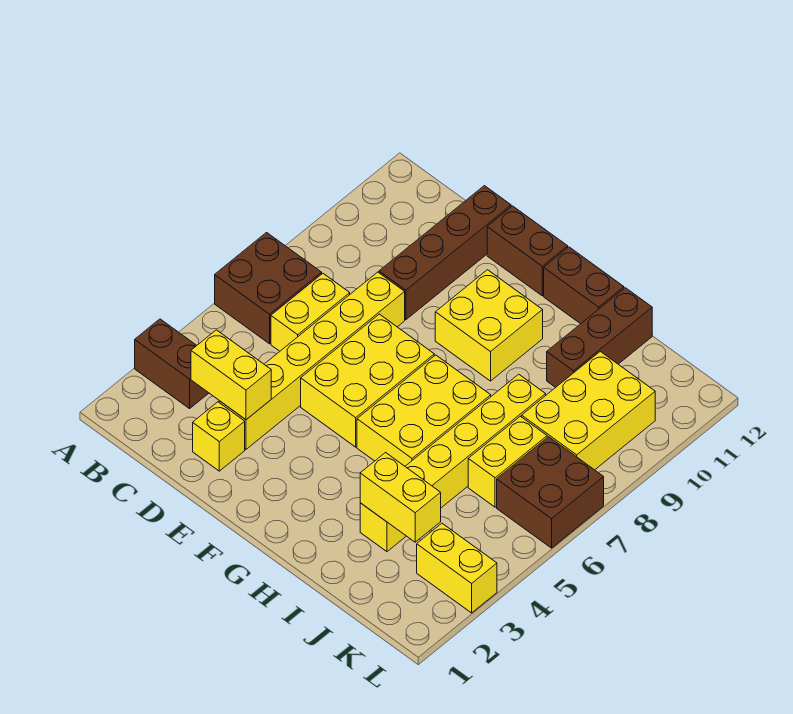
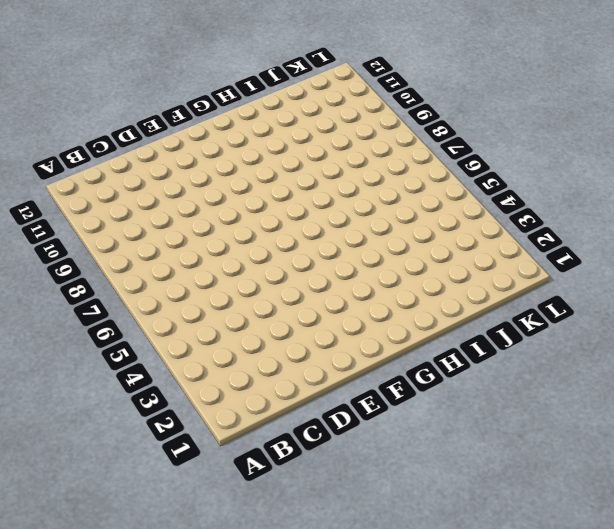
none -> brown brick A3:B3 level 1
none -> brown brick A6:B7 level 1
none -> yellow brick C6:C7 level 1

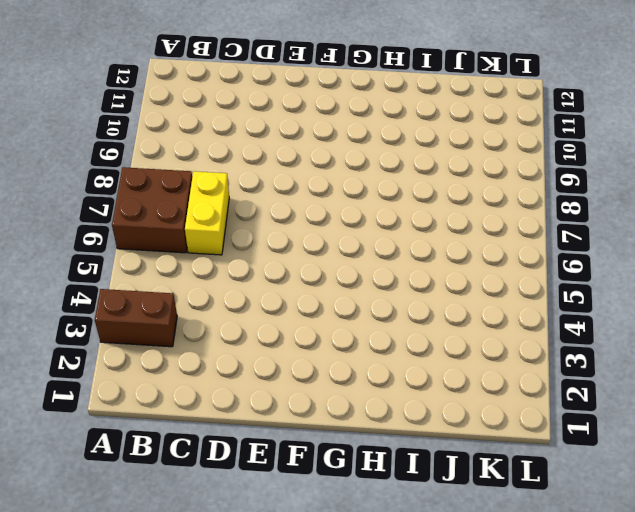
none -> yellow brick D2 level 1
none -> yellow brick D3:D8 level 1
none -> brown brick D9:D12 level 1

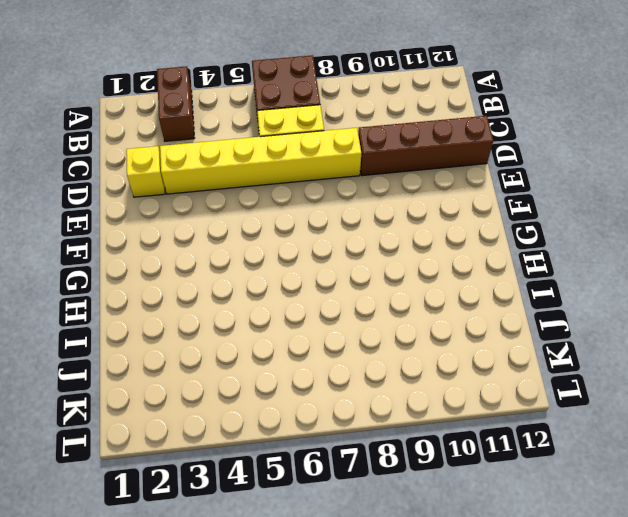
none -> yellow brick E5:F7 level 1
none -> brown brick E12:F12 level 1
none -> yellow brick F9:G10 level 1

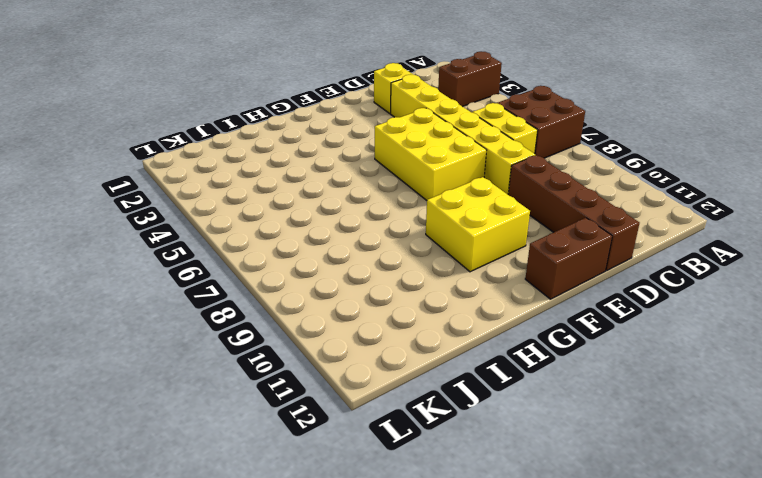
none -> yellow brick G5:H7 level 1
none -> brown brick G12:H12 level 1
none -> yellow brick I3:I8 level 1

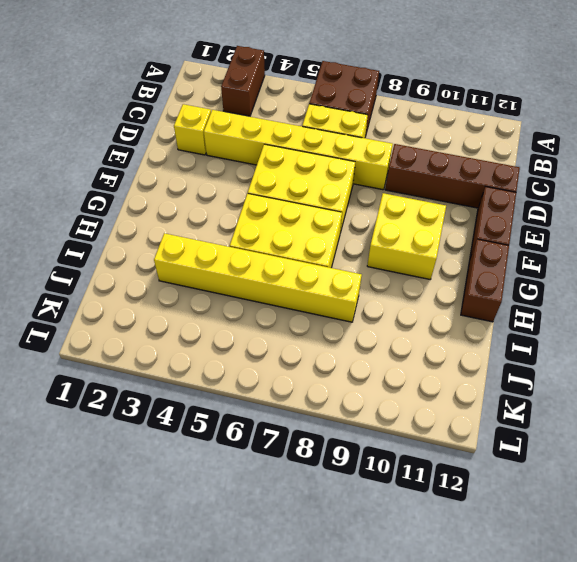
none -> brown brick I10:I12 level 1
none -> yellow brick J6:J7 level 1
none -> yellow brick J8:K10 level 1

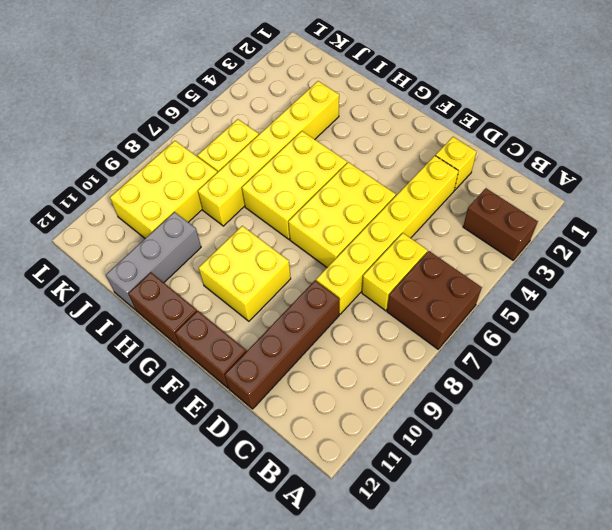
grey brick I10:I12 level 1 -> brown brick I10:I12 level 1
none -> yellow brick K3:L3 level 1
none -> brown brick K6:L7 level 1
none -> yellow brick C3:D3 level 2

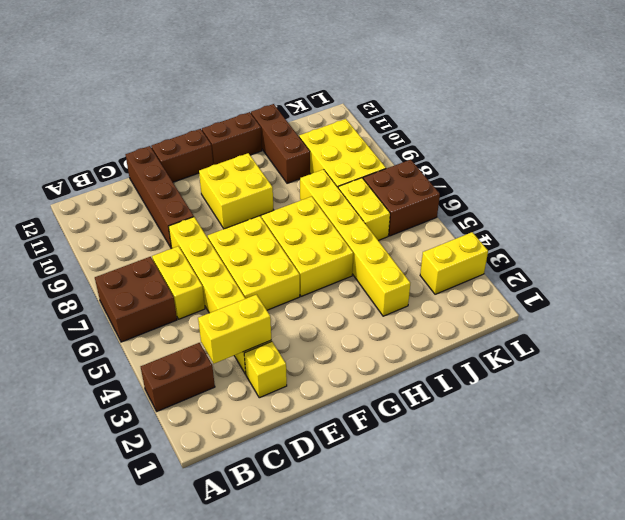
none -> yellow brick I3:J3 level 2

